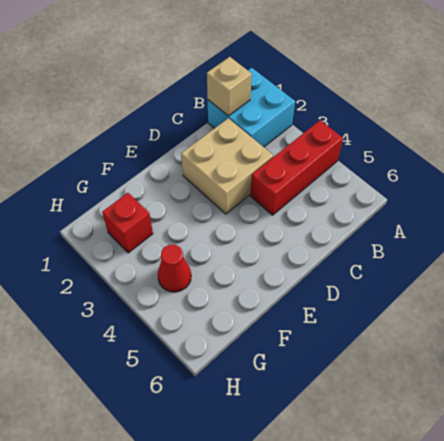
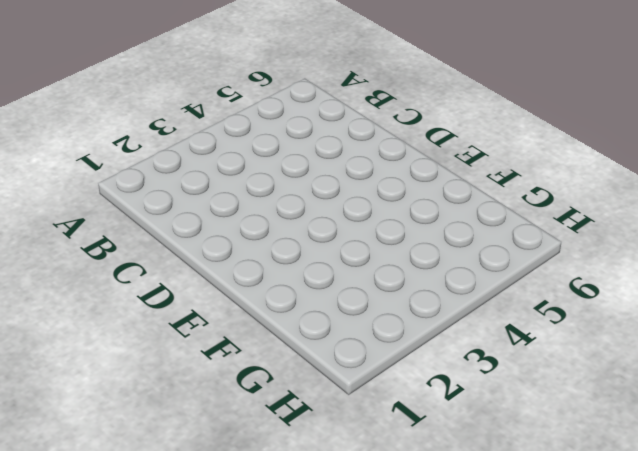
none -> cyan brick A1:B2 level 1
none -> red brick A4:C4 level 1

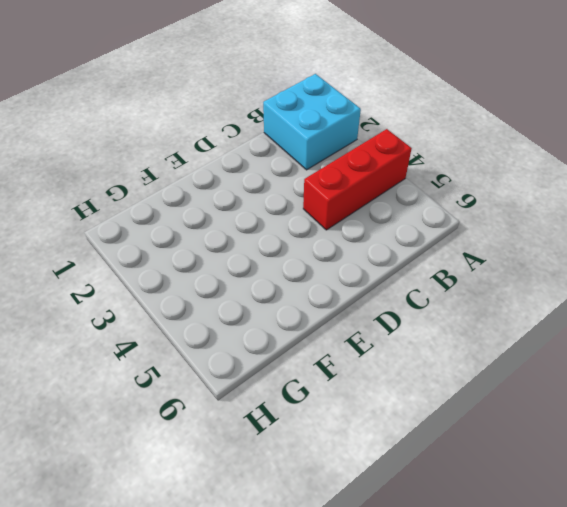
none -> tan brick C2:D3 level 1
none -> red brick G2 level 1

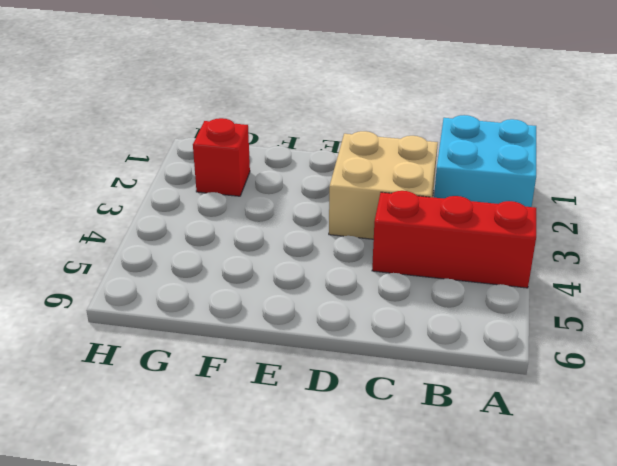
none -> red cone G4 level 1
none -> tan brick B1 level 2

